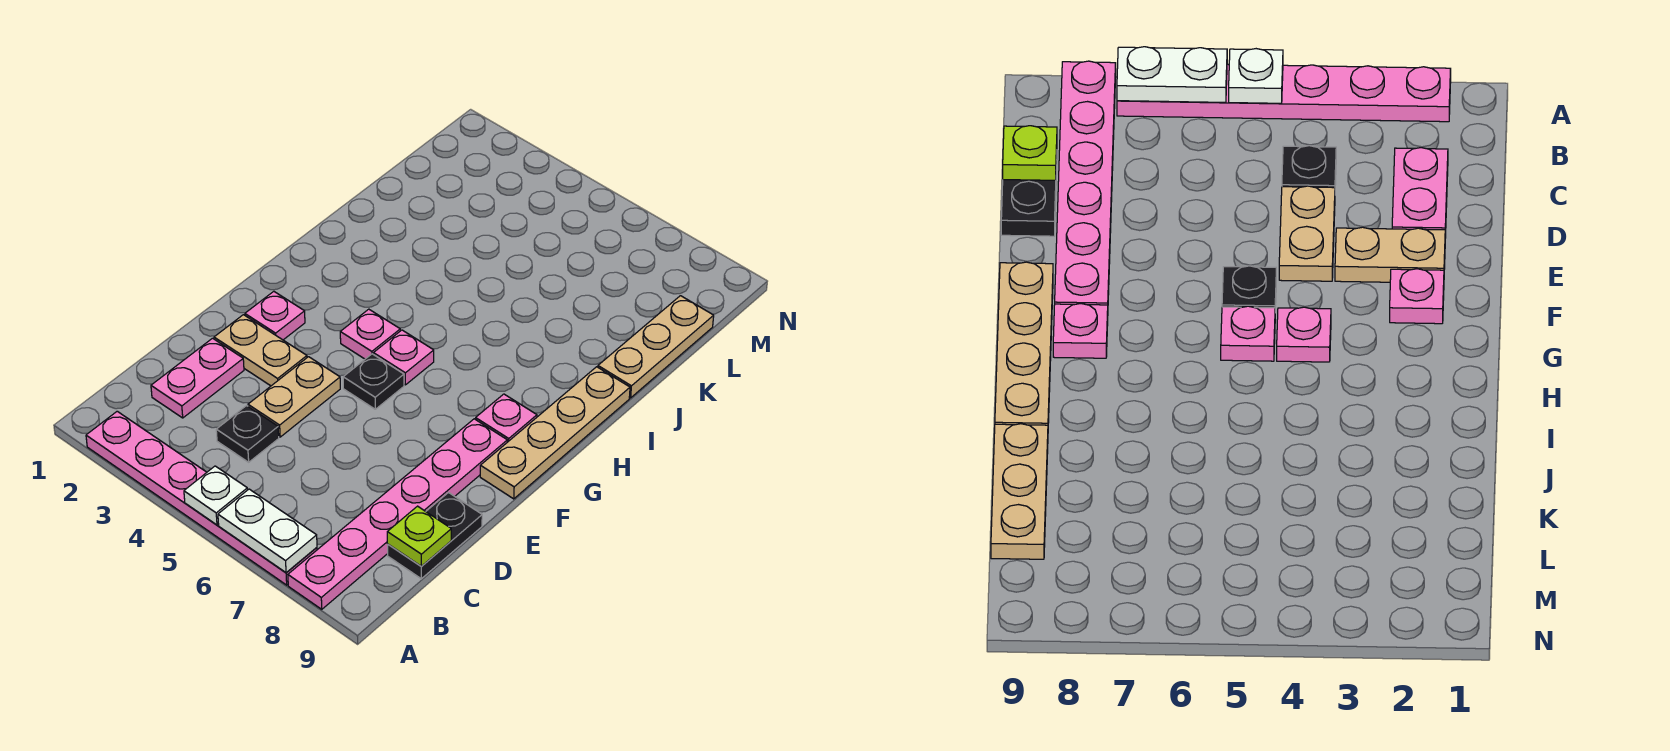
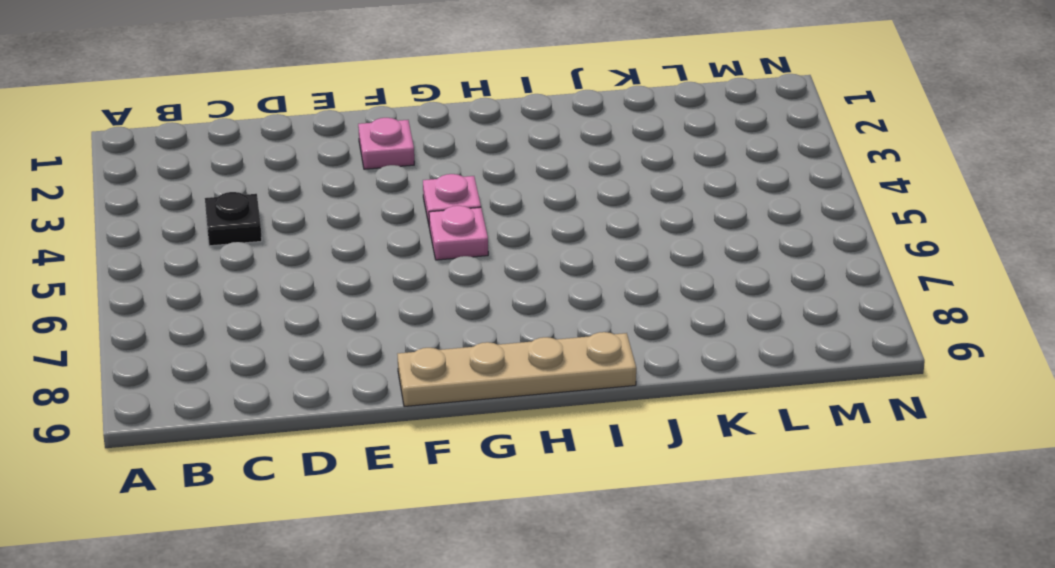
none -> pink plate A2:A7 level 1
none -> pink plate A8:F8 level 1
none -> pink plate C2:D2 level 1

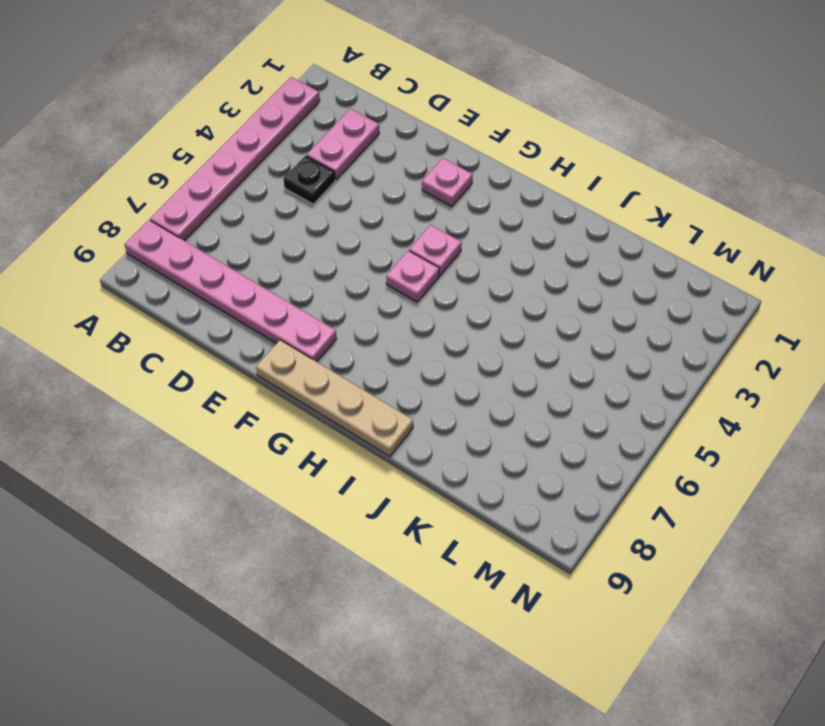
pink plate C2:C3 level 1 -> pink plate C2:D2 level 1
none -> black plate C9:D9 level 1
none -> tan plate D4:E4 level 1
none -> tan plate E2:E3 level 1

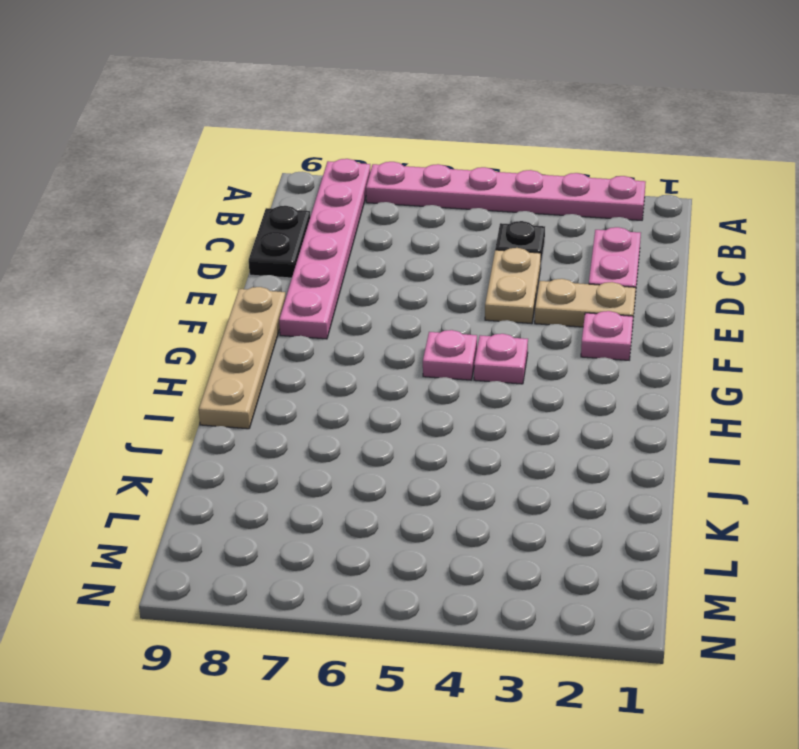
none -> black plate F5 level 1
none -> pink plate G8 level 1
none -> tan plate J9:L9 level 1

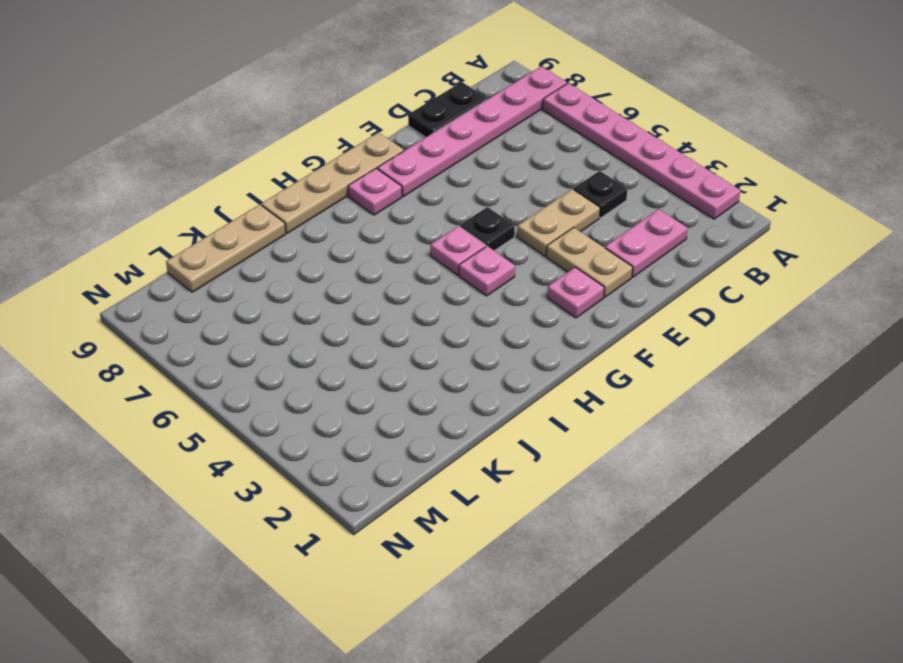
none -> white plate A5 level 2
none -> white plate A6:A7 level 2
none -> lime plate C9 level 2

